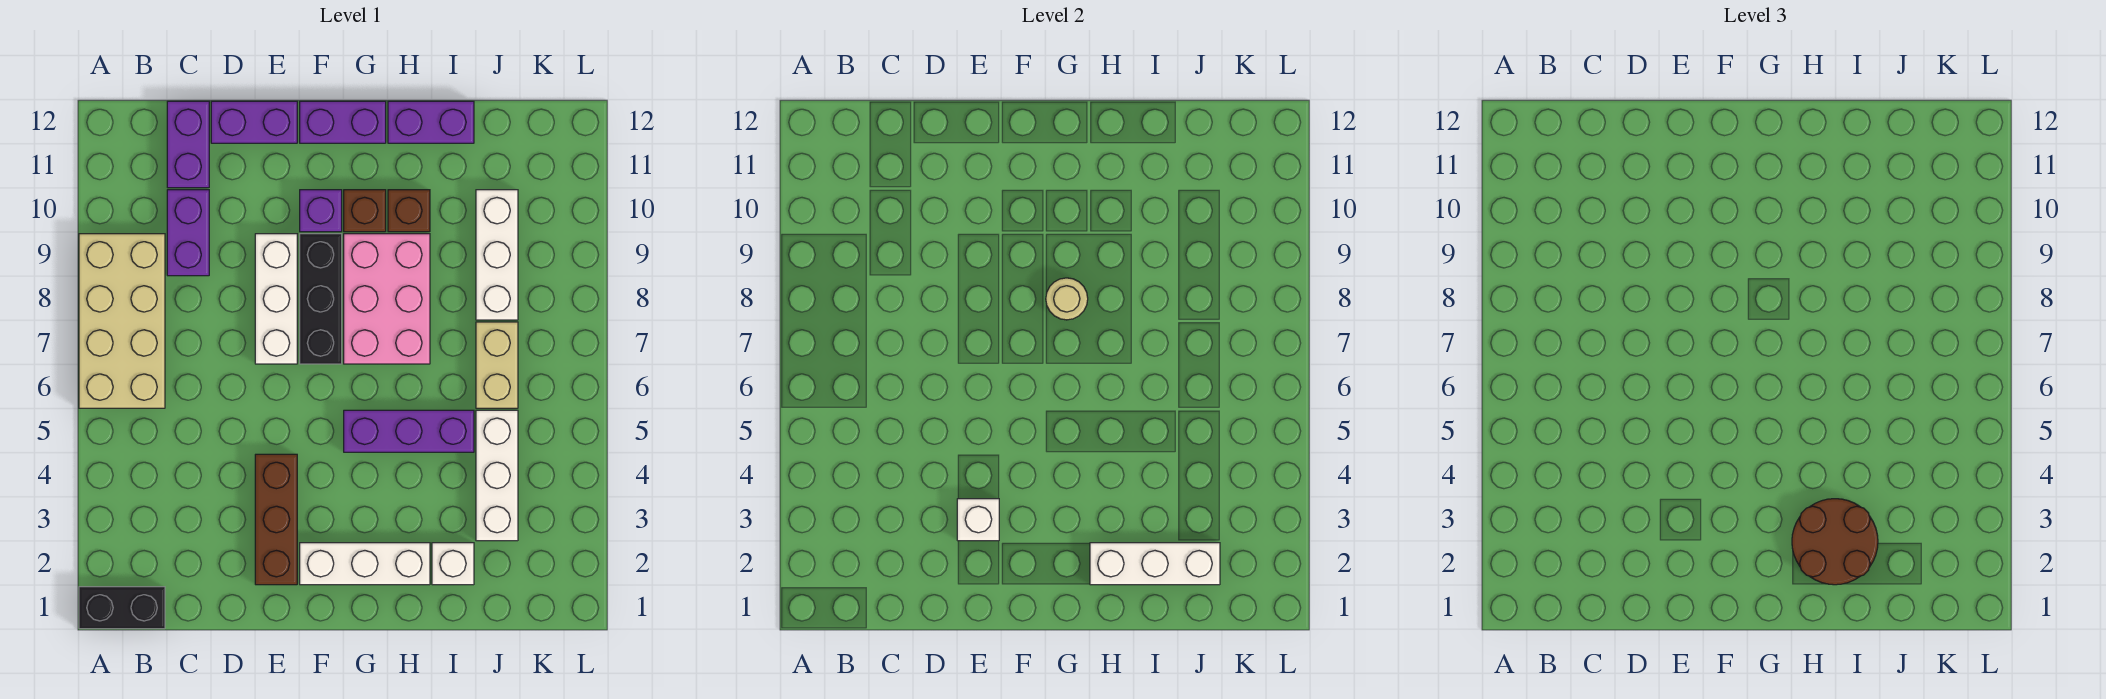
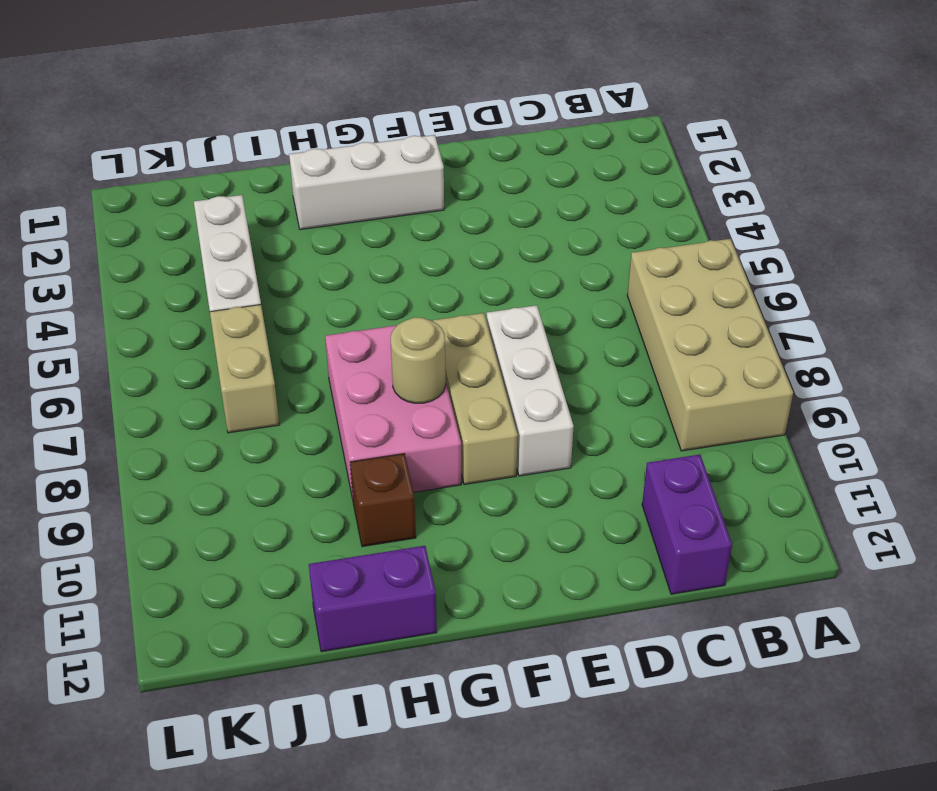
tan brick F7:F9 level 1 -> black brick F7:F9 level 1
none -> black brick A1:B1 level 1
none -> purple brick C9:C10 level 1
none -> purple brick D12:E12 level 1

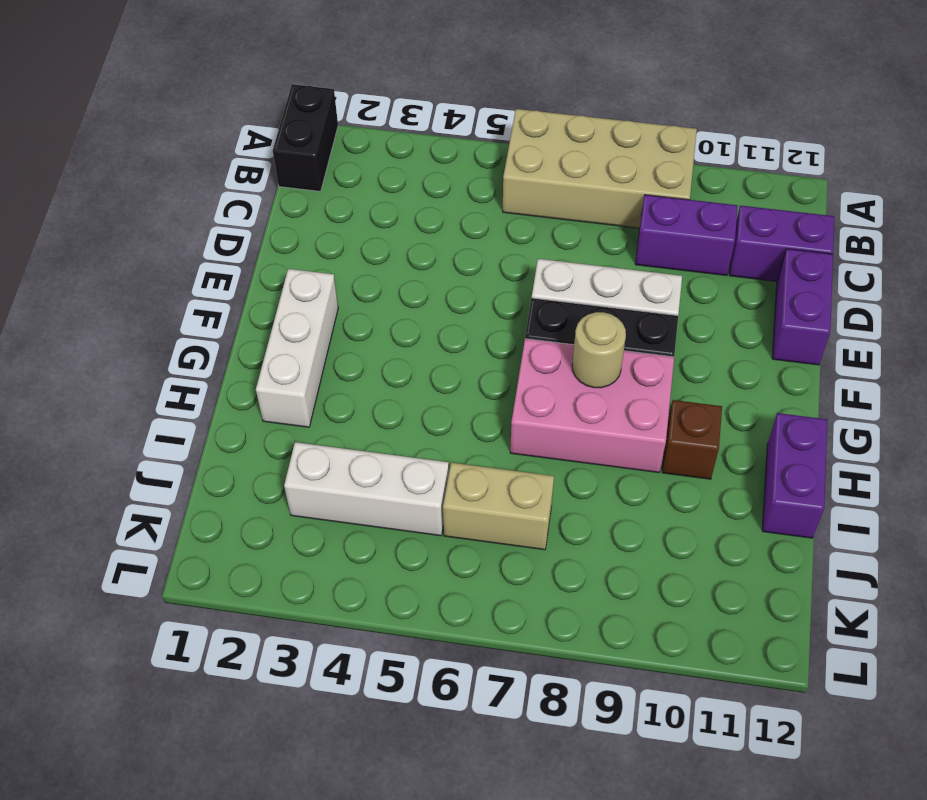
none -> brown brick E2:E4 level 1
none -> purple brick F10 level 1
none -> purple brick F12:G12 level 1

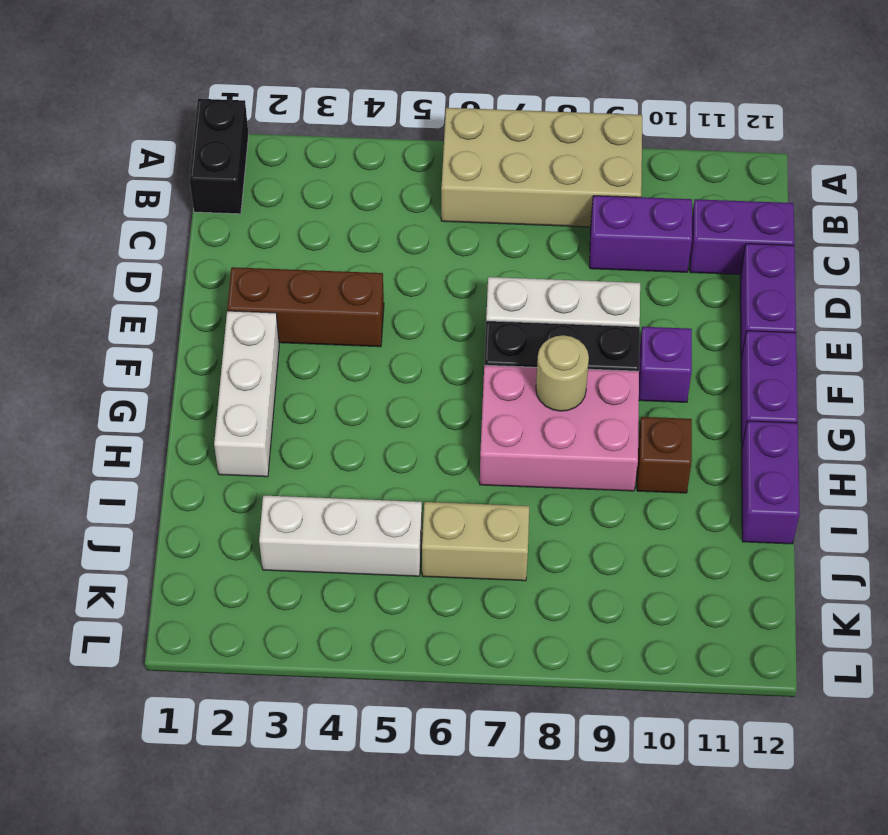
none -> purple brick G5:I5 level 1
none -> brown brick G10 level 1
none -> white brick I2 level 1

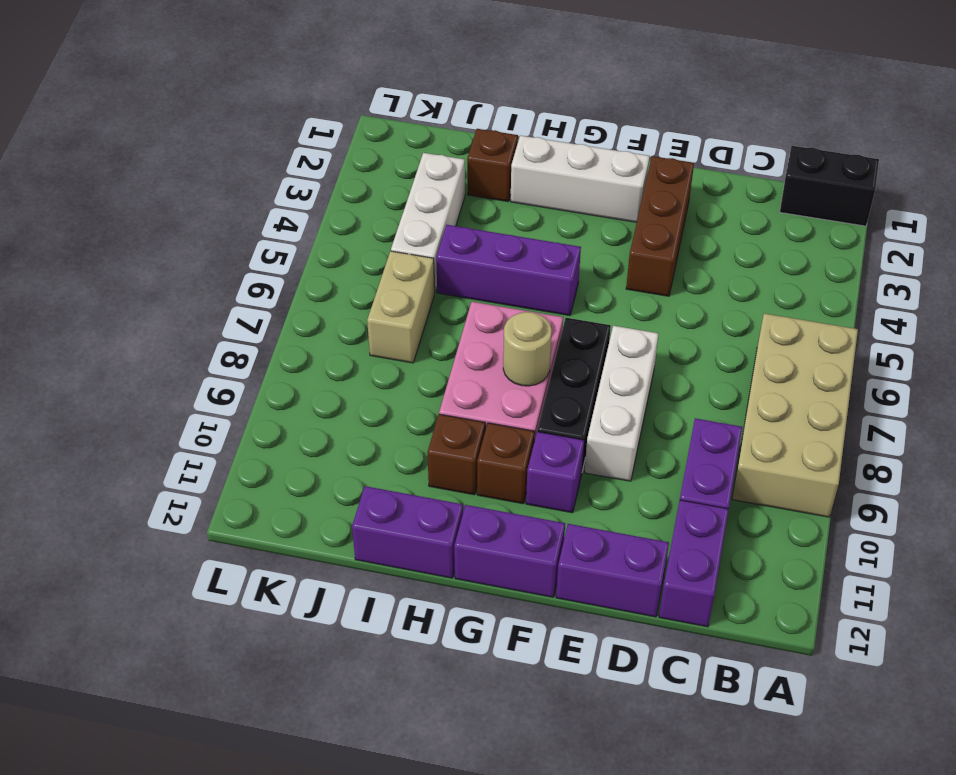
brown brick I2 level 1 -> white brick I2 level 1
none -> white brick J8:J10 level 1
none -> white brick E3 level 2
none -> white brick H2:J2 level 2

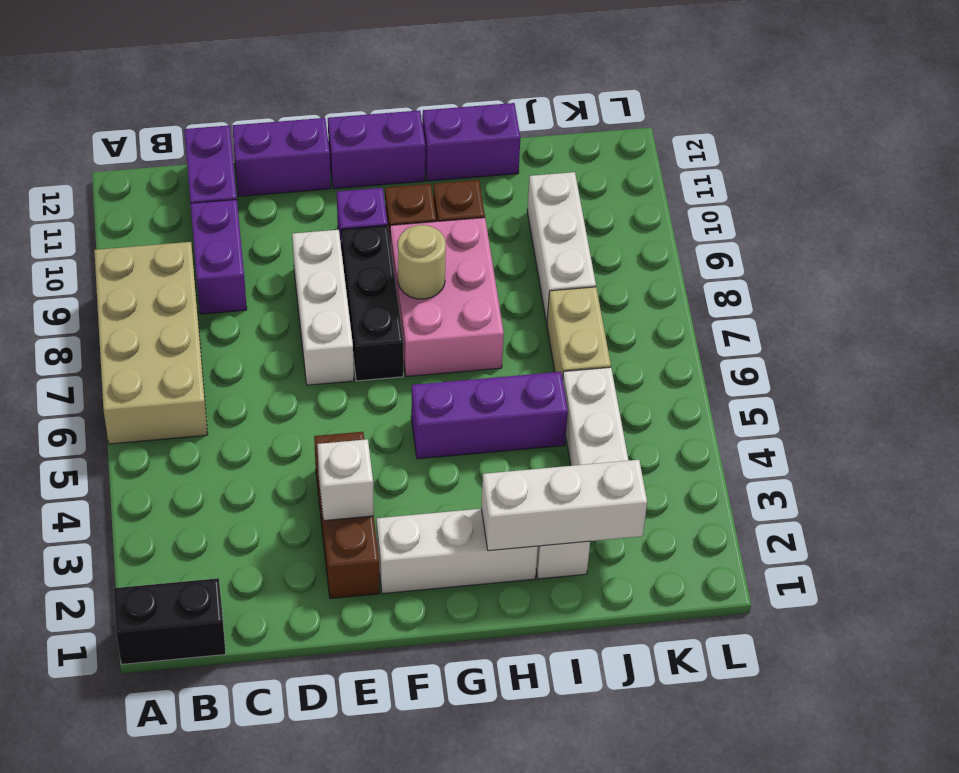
none -> brown round brick H2:I3 level 3

